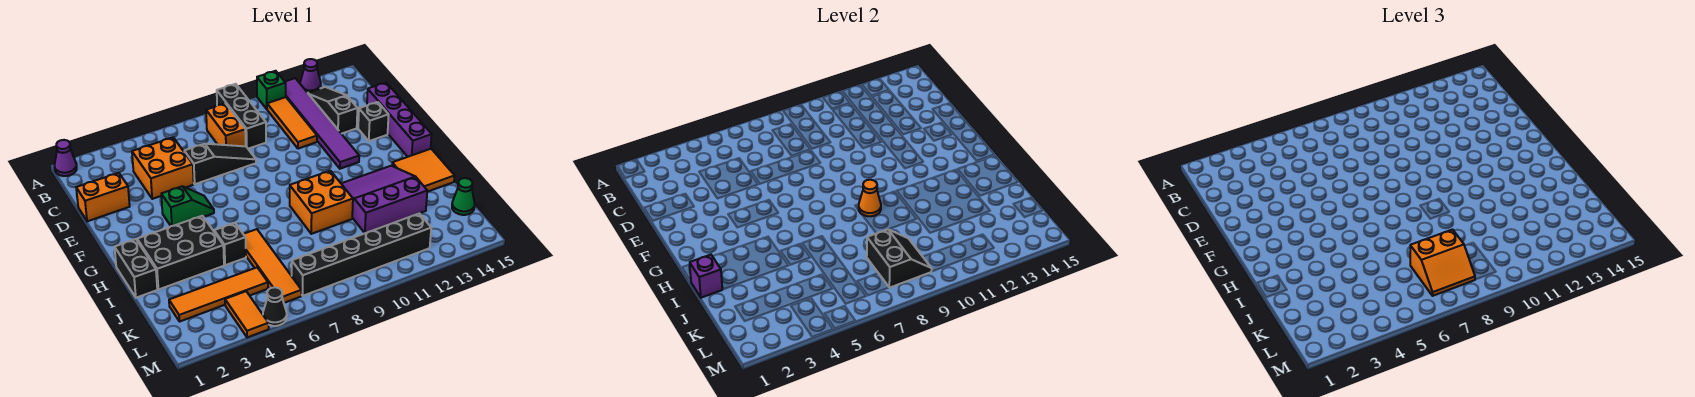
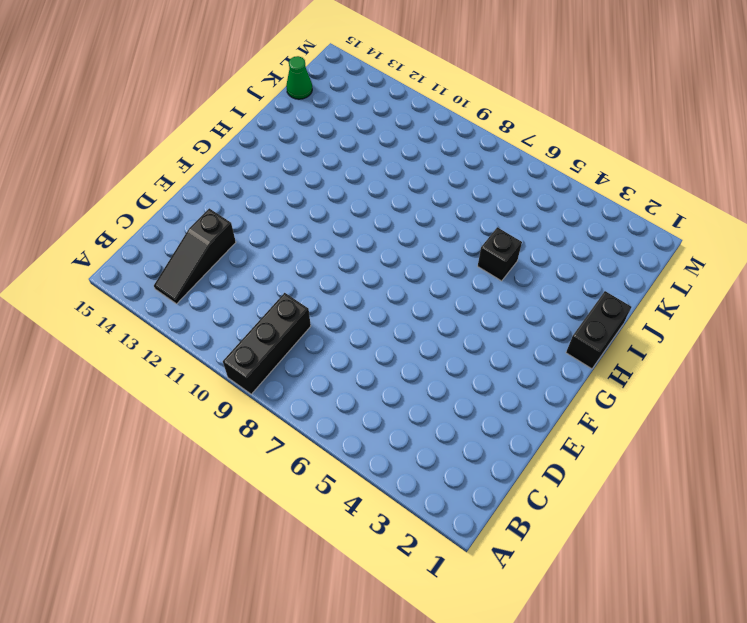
none -> purple cone A1 level 1
none -> green brick A11 level 1
none -> purple tile A12:F12 level 1
none -> purple cone A13 level 1

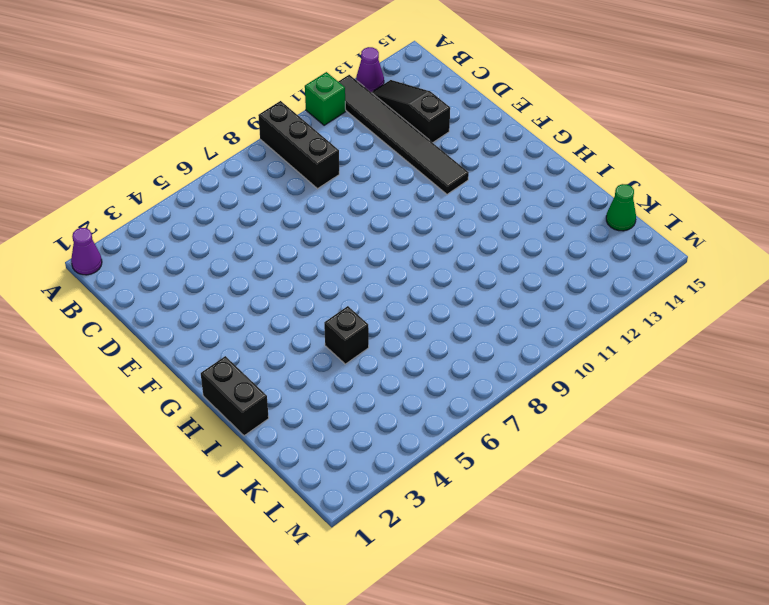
black tile A12:F12 level 1 -> purple tile A12:F12 level 1
none -> orange brick B8:C8 level 1
none -> orange tile B11:D11 level 1
none -> orange brick C4:D5 level 1
none -> orange brick D1:D2 level 1

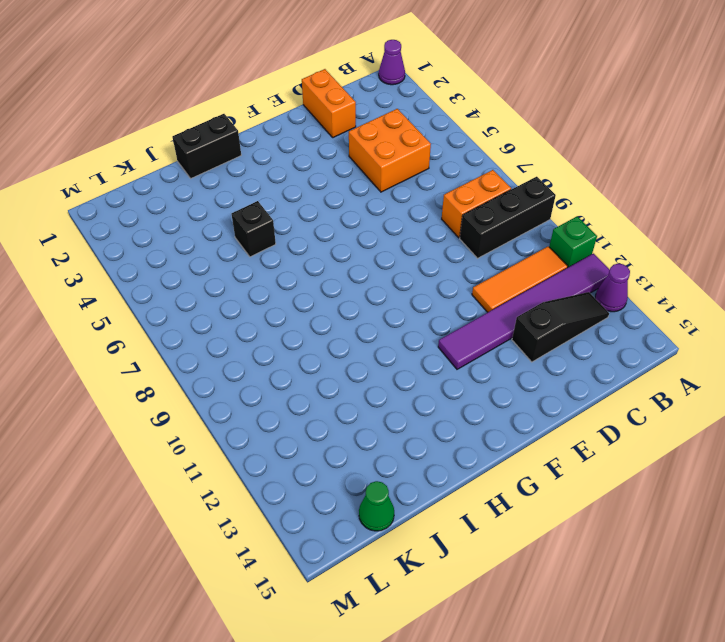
none -> black slope D6:D8 level 1 top 6
none -> purple brick D15:G15 level 1
none -> black brick E14 level 1
none -> green slope F4:F5 level 1 top 4

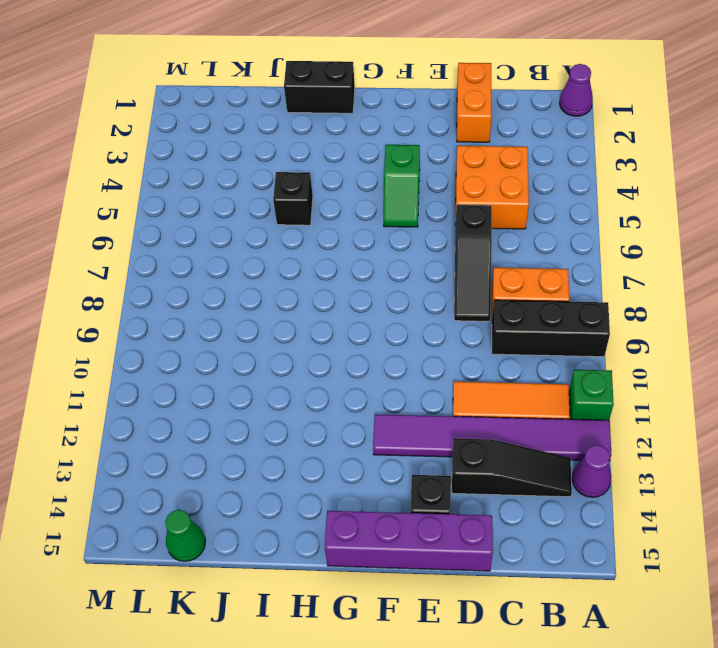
none -> black brick H2:I4 level 1
none -> orange brick H9:I10 level 1
none -> purple slope H11:J13 level 1 top J
none -> orange tile H14:I15 level 1

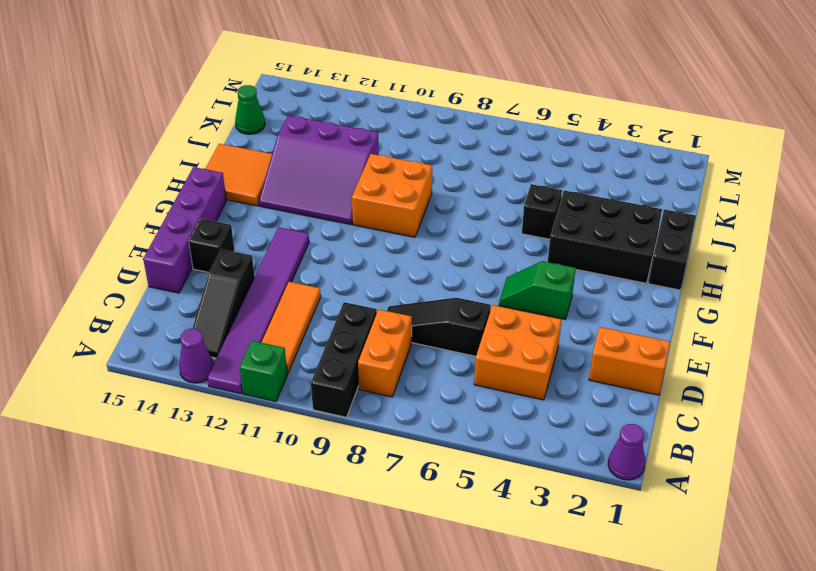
none -> orange tile I6:L6 level 1
none -> orange tile K2:K5 level 1
none -> orange tile L4:M4 level 1
none -> black brick L7:L12 level 1

